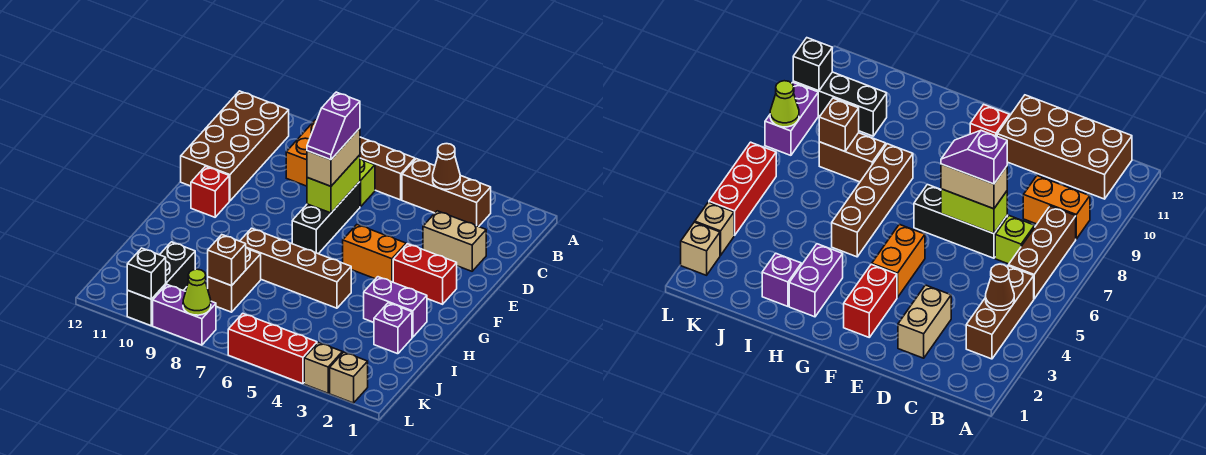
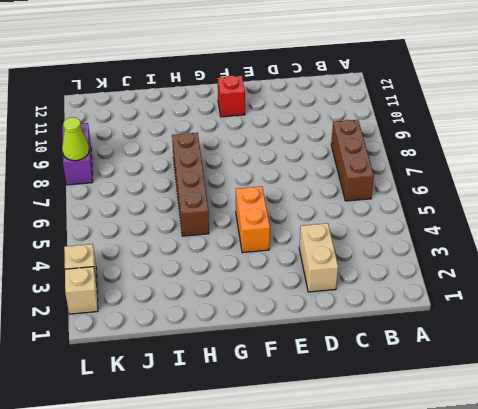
none -> brown brick B3:B5 level 1
none -> orange brick B9:C9 level 1
none -> brown brick B11:E12 level 1

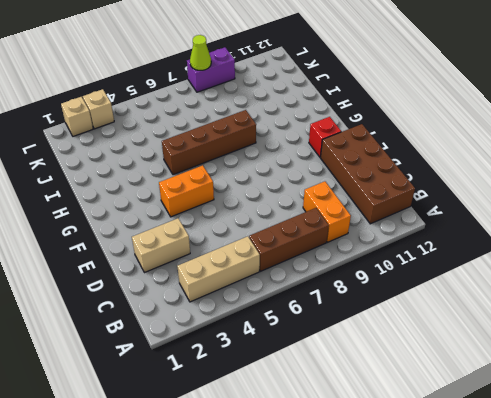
tan brick B3:B5 level 1 -> brown brick B3:B5 level 1
none -> lime brick C7 level 1
none -> black brick D7:F7 level 1
none -> red brick F2:F3 level 1

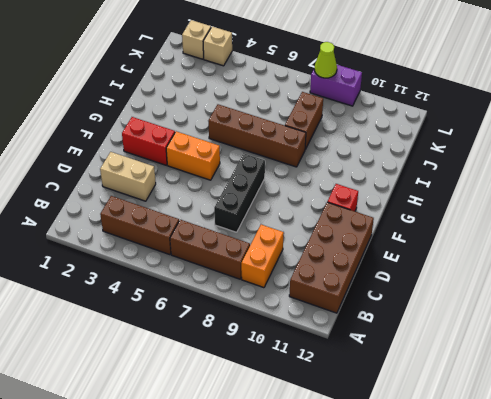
none -> lime brick C7 level 1
none -> purple brick H2:H3 level 1
none -> purple brick I2 level 1

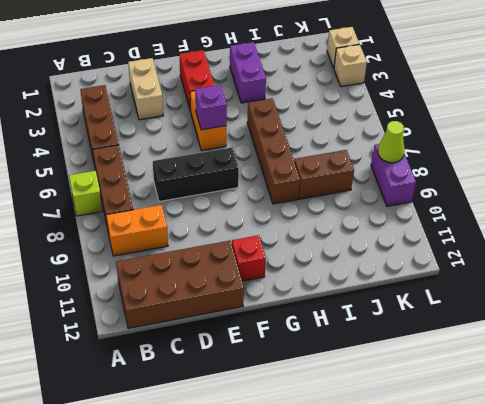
lime brick A7 level 1 -> lime brick C7 level 1
purple brick F5 level 2 -> purple brick I2 level 1
none -> black brick J10:L10 level 1
none -> red brick L4:L6 level 1
none -> brown cone B4 level 2

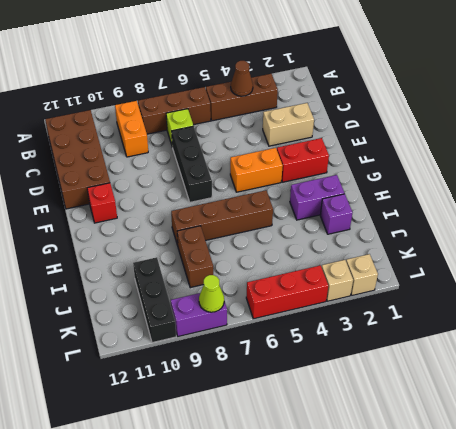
none -> lime brick D7:E7 level 2
none -> brown brick J8 level 2
none -> black brick L10 level 2

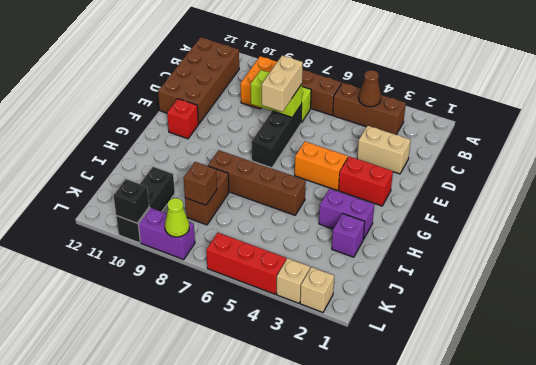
lime brick D7:D8 level 2 -> lime brick D7:E7 level 2
none -> purple slope D7:E7 level 4 top D

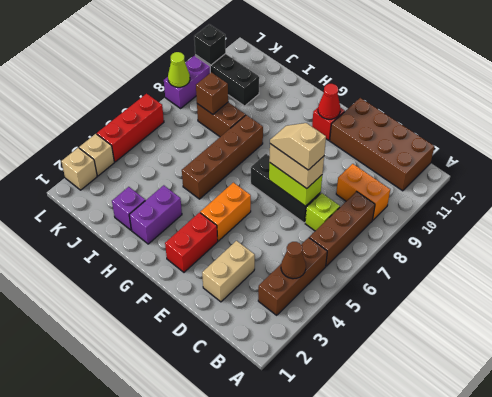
tan slope D7:E7 level 4 top D -> purple slope D7:E7 level 4 top D
red cone F11 level 2 -> none

